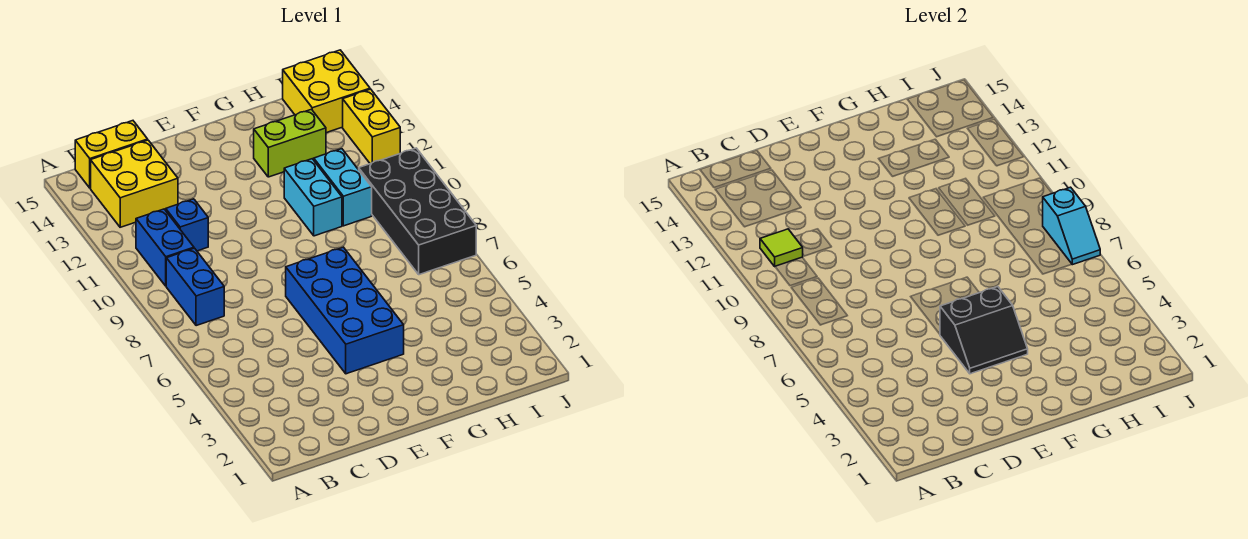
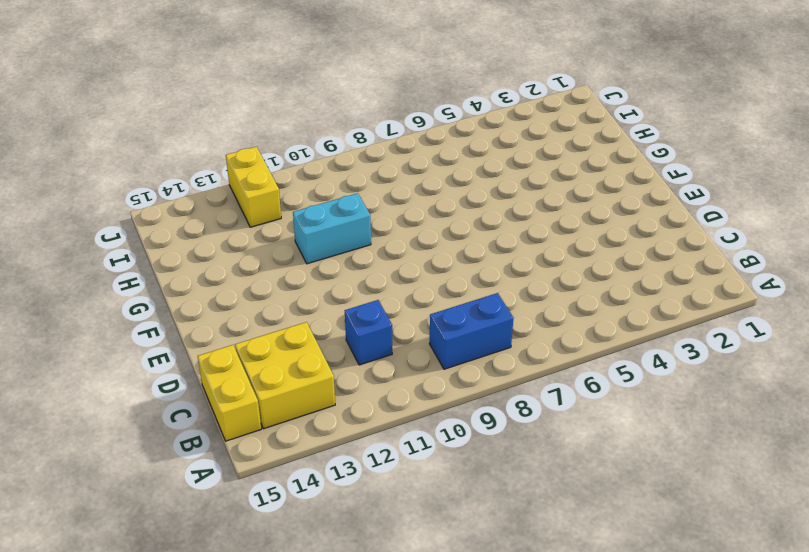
yellow brick I12:J12 level 1 -> yellow brick J12:J13 level 1
none -> blue brick B10:B11 level 1
none -> blue brick E4:F7 level 1
none -> lime brick G13:H13 level 1

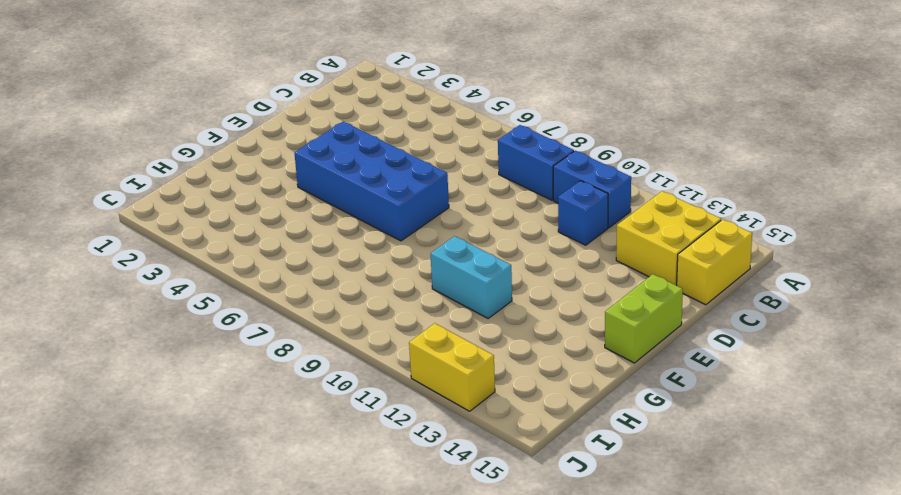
lime brick E15:F15 level 1 -> lime brick G13:H13 level 1
none -> cyan brick H10:H11 level 1
none -> black brick I7:J10 level 1
none -> yellow brick I14:J15 level 1

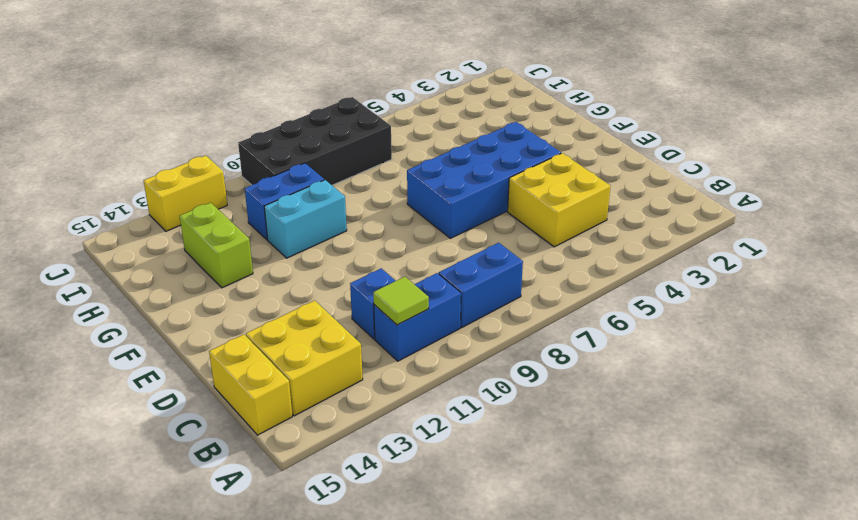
yellow brick C4:D5 level 1 -> yellow brick I14:J15 level 1
blue brick H10:H11 level 1 -> cyan brick H10:H11 level 1
none -> black slope E4:F5 level 2 top 5
none -> cyan slope J7:J8 level 2 top 8

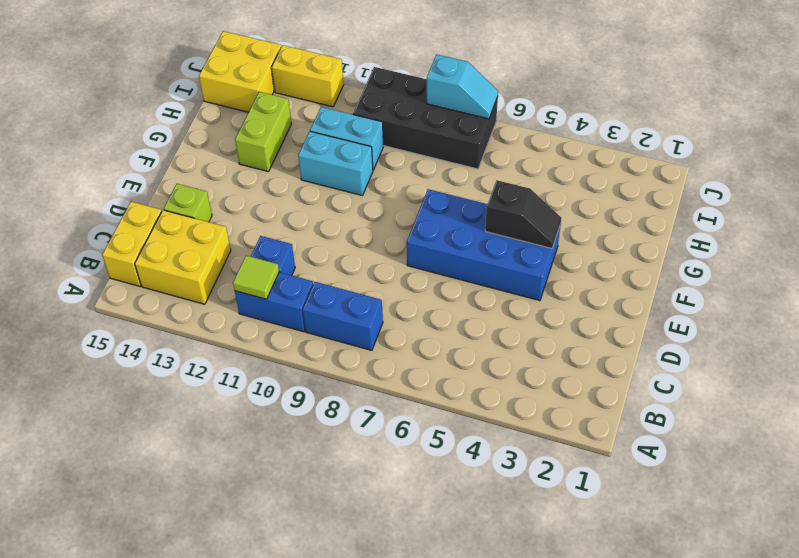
lime brick D14 level 1 -> none
black slope F4:F5 level 2 top 5 -> black slope E4:F5 level 2 top 5

